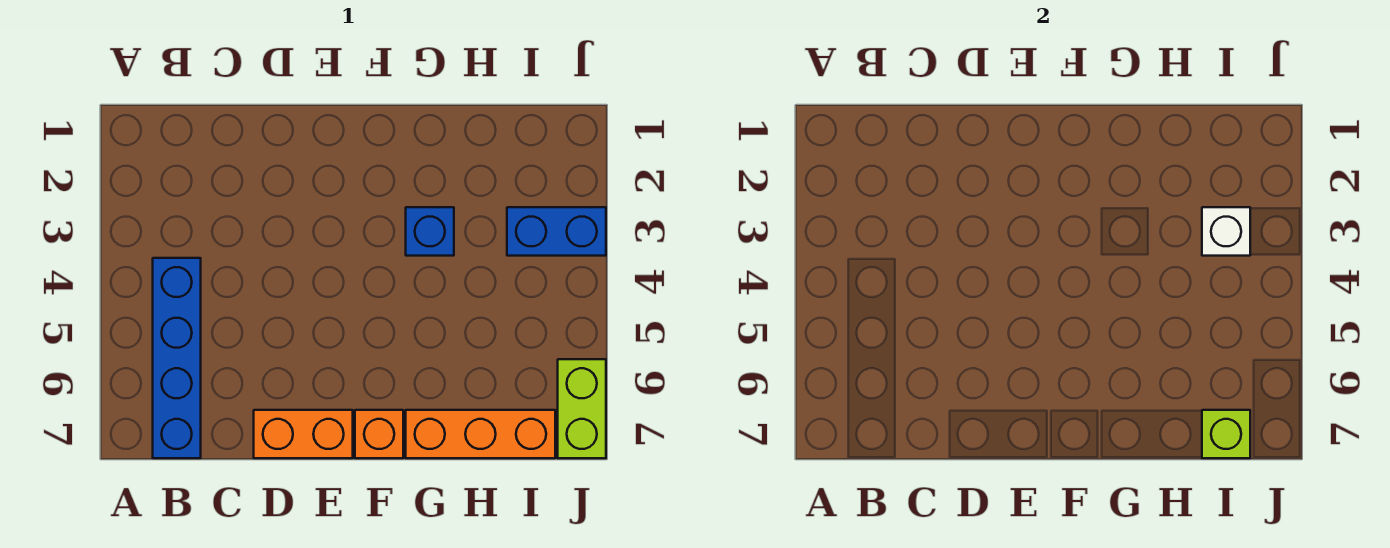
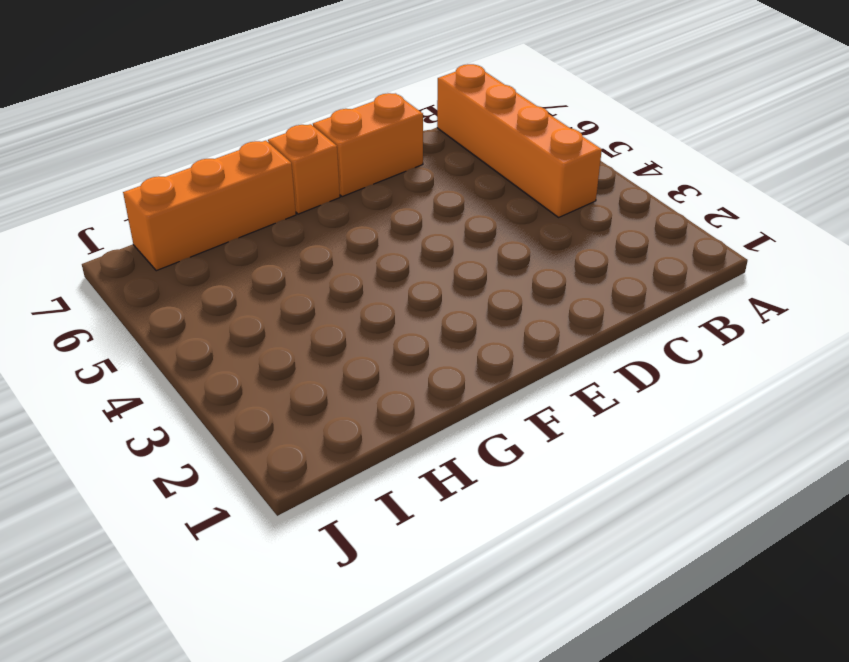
orange brick B4:B7 level 1 -> blue brick B4:B7 level 1
none -> blue brick G3 level 1
none -> blue brick I3:J3 level 1

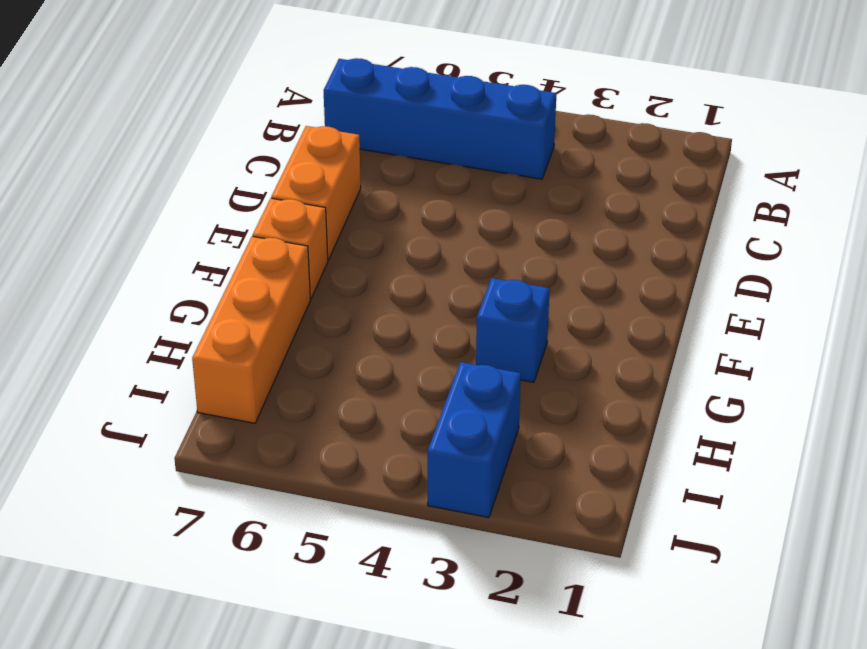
none -> lime brick J6:J7 level 1
none -> white brick I3 level 2

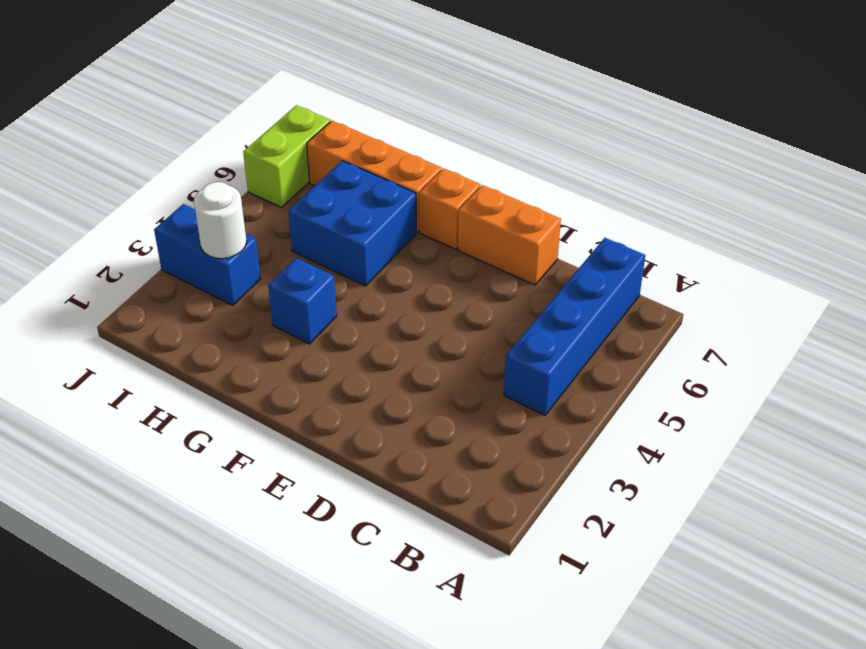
blue brick G5:H6 level 1 -> none
white round brick I3 level 2 -> white brick I3 level 2
none -> lime brick I7 level 2

